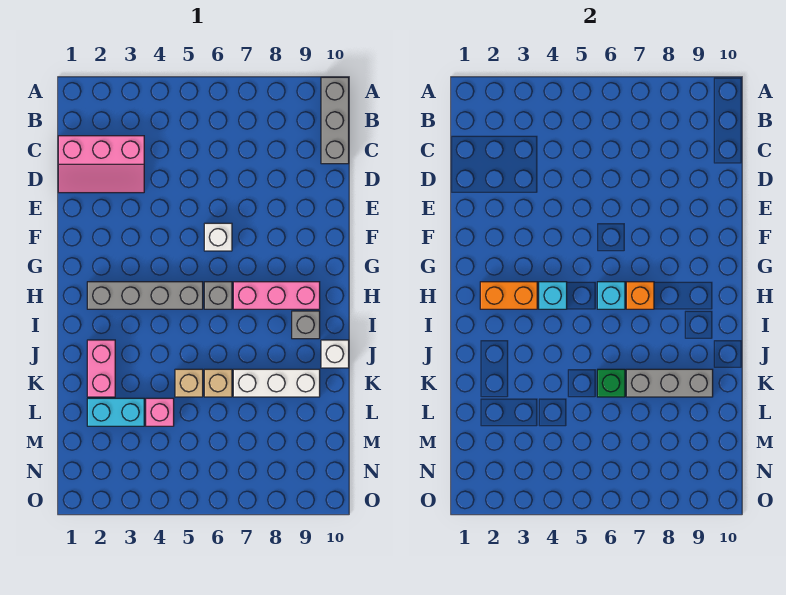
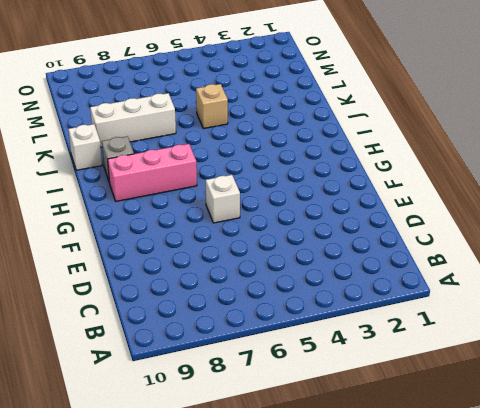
none -> grey brick A10:C10 level 1
none -> pink slope C1:D3 level 1 top C
none -> grey brick H2:H5 level 1

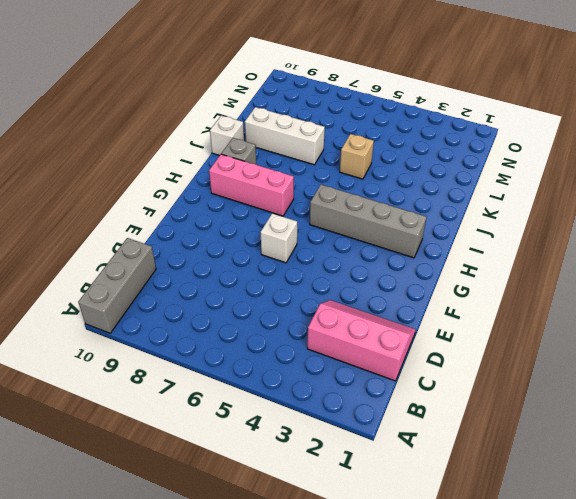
none -> grey brick H6 level 1
none -> pink brick J2:K2 level 1
none -> tan brick K6 level 1

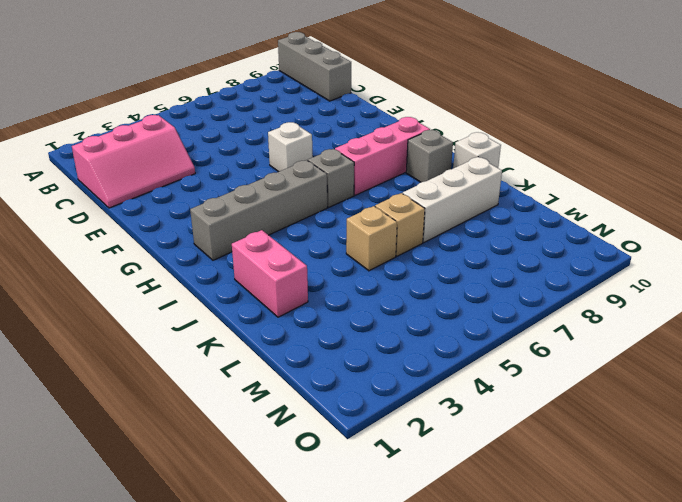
none -> cyan brick L2:L3 level 1
none -> pink brick L4 level 1
none -> orange brick H2:H3 level 2

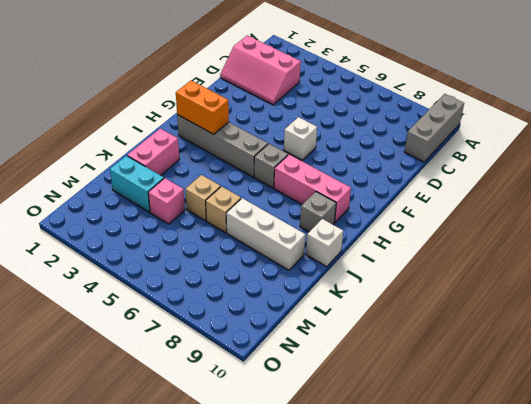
none -> cyan brick H4 level 2
none -> cyan brick H6 level 2
none -> orange brick H7 level 2

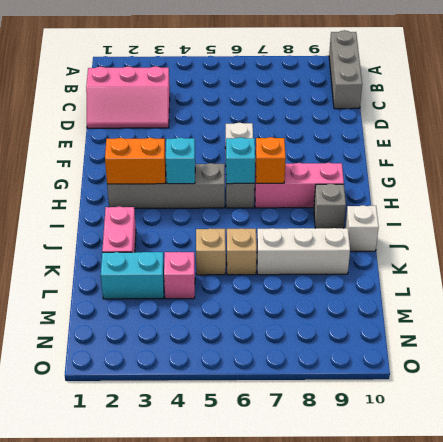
none -> green brick K6 level 2
none -> grey brick K7:K9 level 2

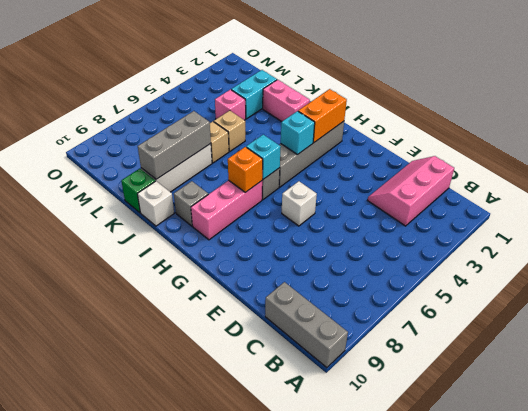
green brick K10 level 1 -> green brick K6 level 2

